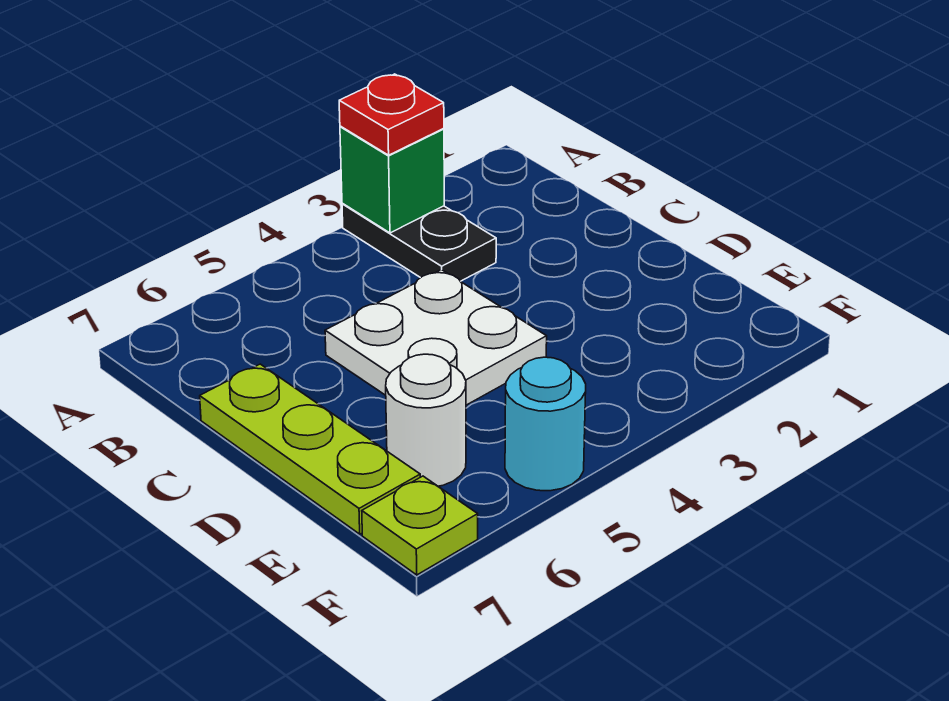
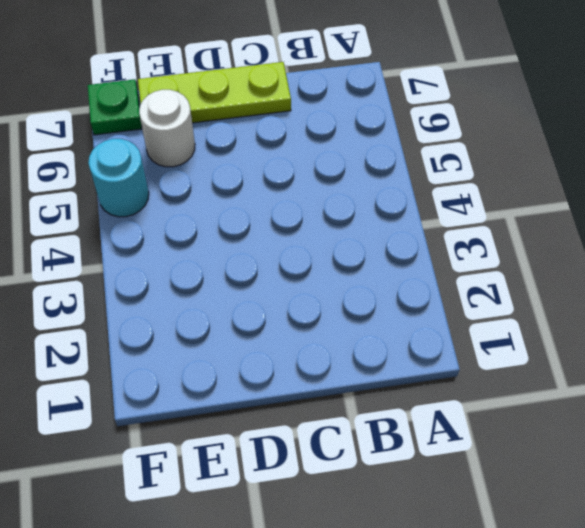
green plate F7 level 1 -> lime plate F7 level 1
none -> black plate A3:B3 level 1
none -> white plate C4:D5 level 1

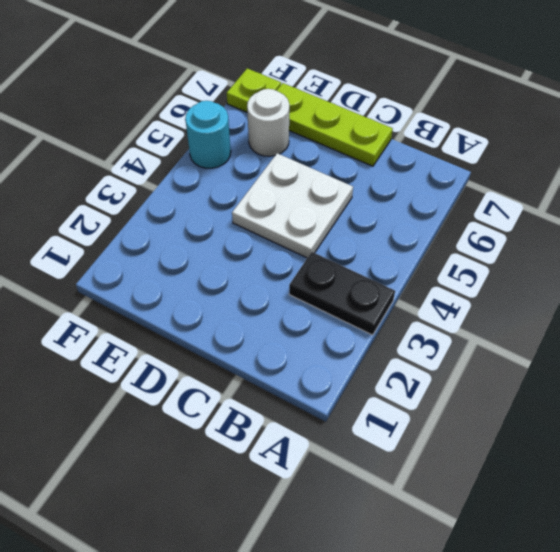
none -> green brick A3 level 2
none -> red plate A3 level 3

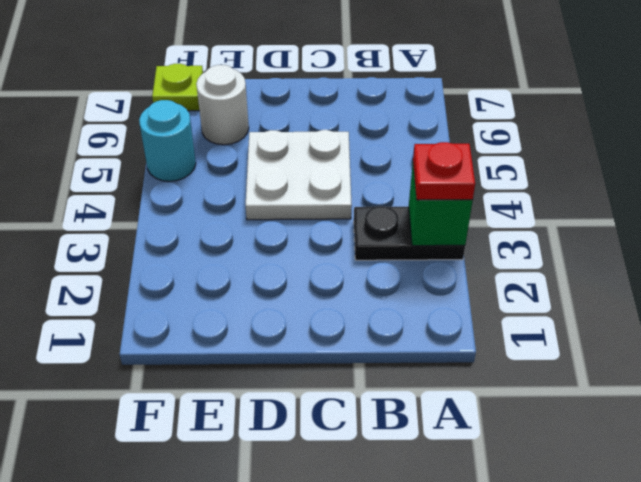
none -> lime plate C7:E7 level 1

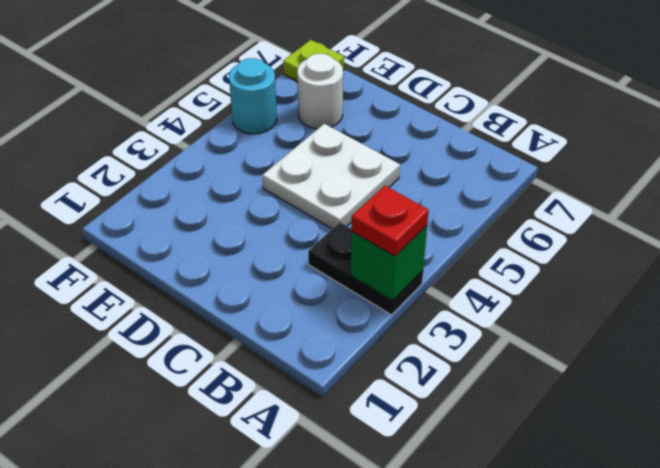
none -> lime plate C7:E7 level 1

